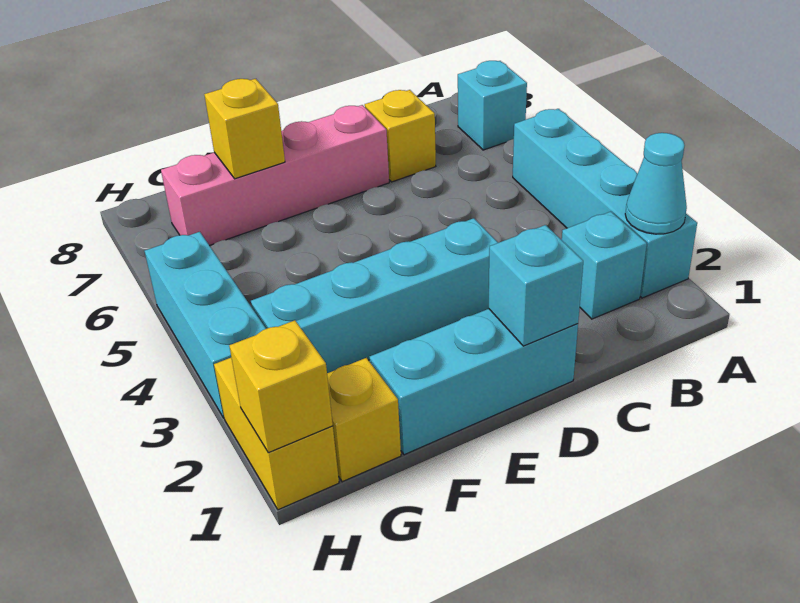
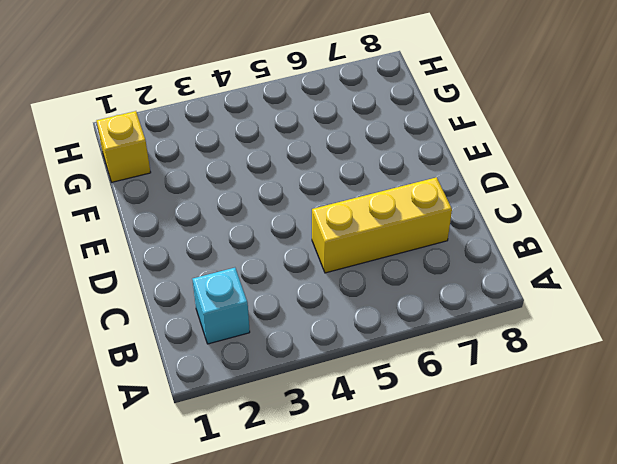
yellow brick C5:C7 level 1 -> yellow brick C7 level 1
none -> cyan brick A2:A5 level 1
none -> cyan brick A7 level 1
none -> cyan brick D1:F1 level 1

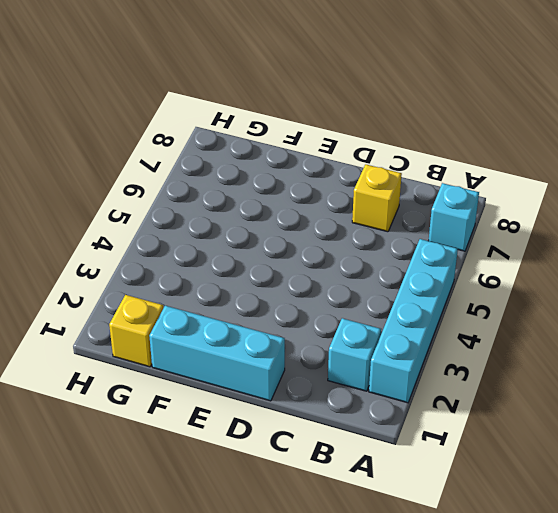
none -> cyan brick D3:G3 level 1
none -> pink brick D7:G7 level 1
none -> yellow brick H1:H2 level 1

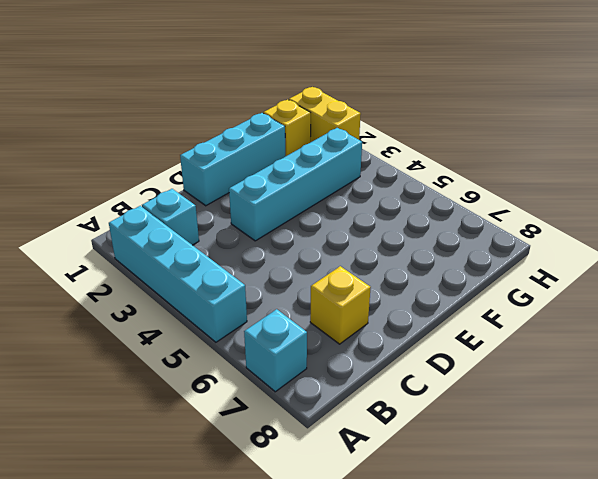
none -> pink brick D7:G7 level 1
none -> cyan brick H3:H5 level 1
none -> cyan cone A2 level 2

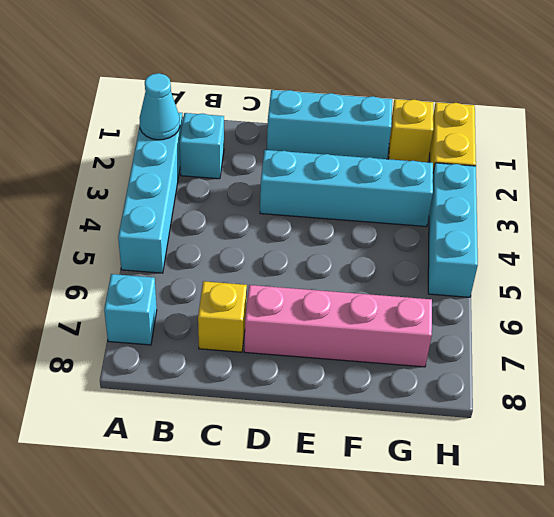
none -> cyan brick D1 level 2
none -> yellow brick F7 level 2
none -> yellow brick H1 level 2

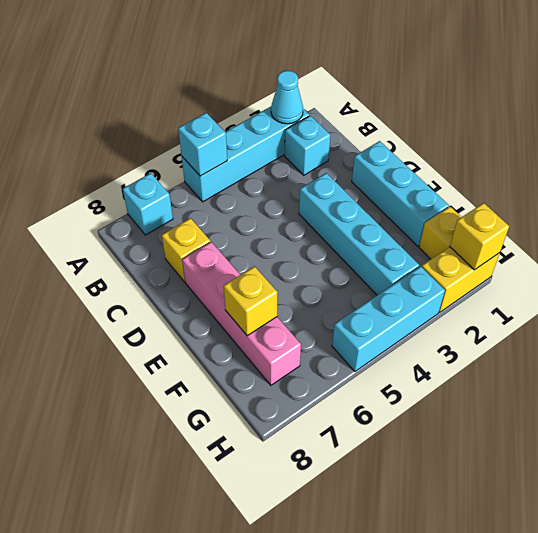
cyan brick A5 level 2 -> cyan brick D1 level 2

